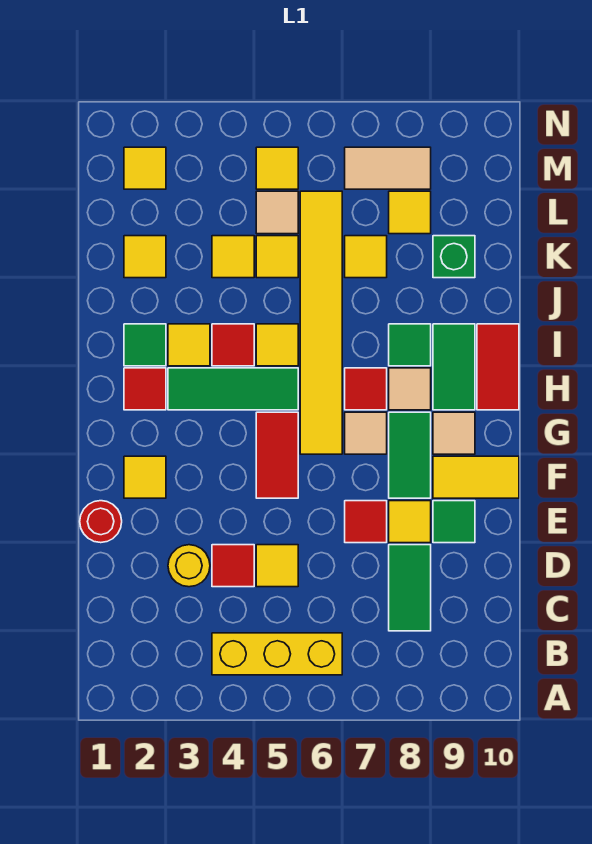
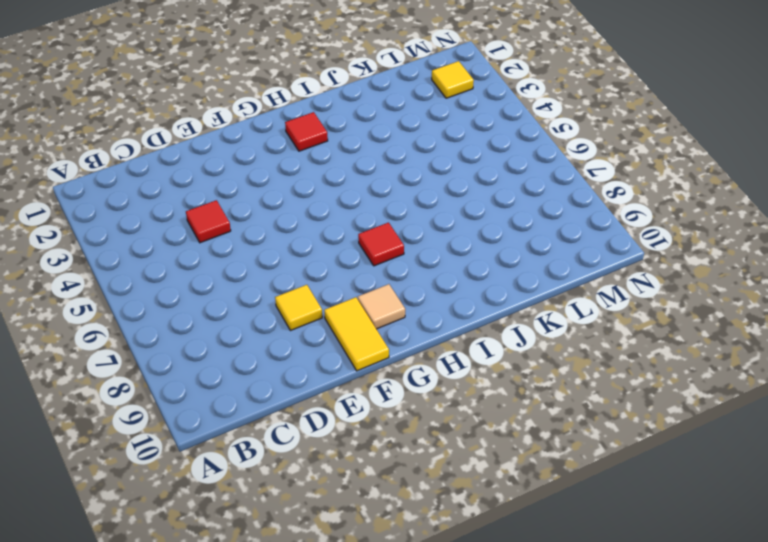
none -> yellow brick B4:B6 level 1
none -> green tile C8:D8 level 1
none -> yellow round brick D3 level 1
none -> yellow tile D5 level 1

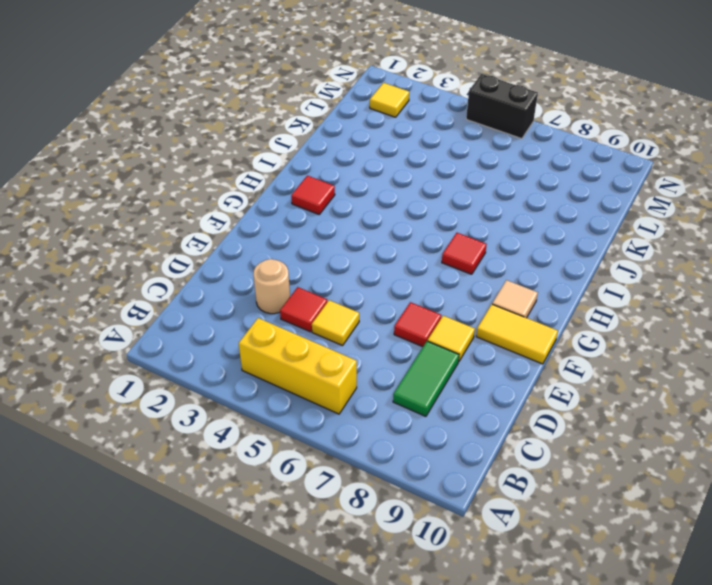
tan round brick D3 level 1 -> yellow round brick D3 level 1
black brick N5:N6 level 1 -> none
none -> red round brick E1 level 1
none -> green tile E9 level 1
none -> yellow tile F2 level 1
none -> red tile F5:G5 level 1

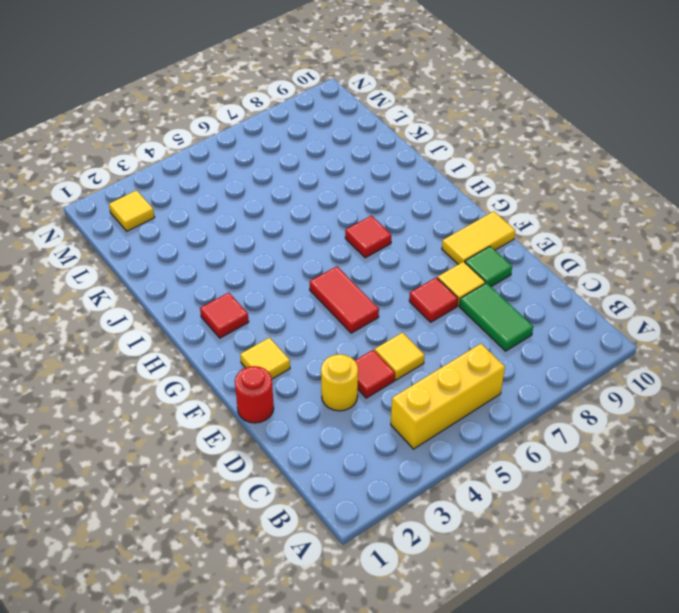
none -> green tile F8:G8 level 1
none -> yellow tile G6:L6 level 1
none -> tan tile G7 level 1
none -> tan tile G9 level 1

